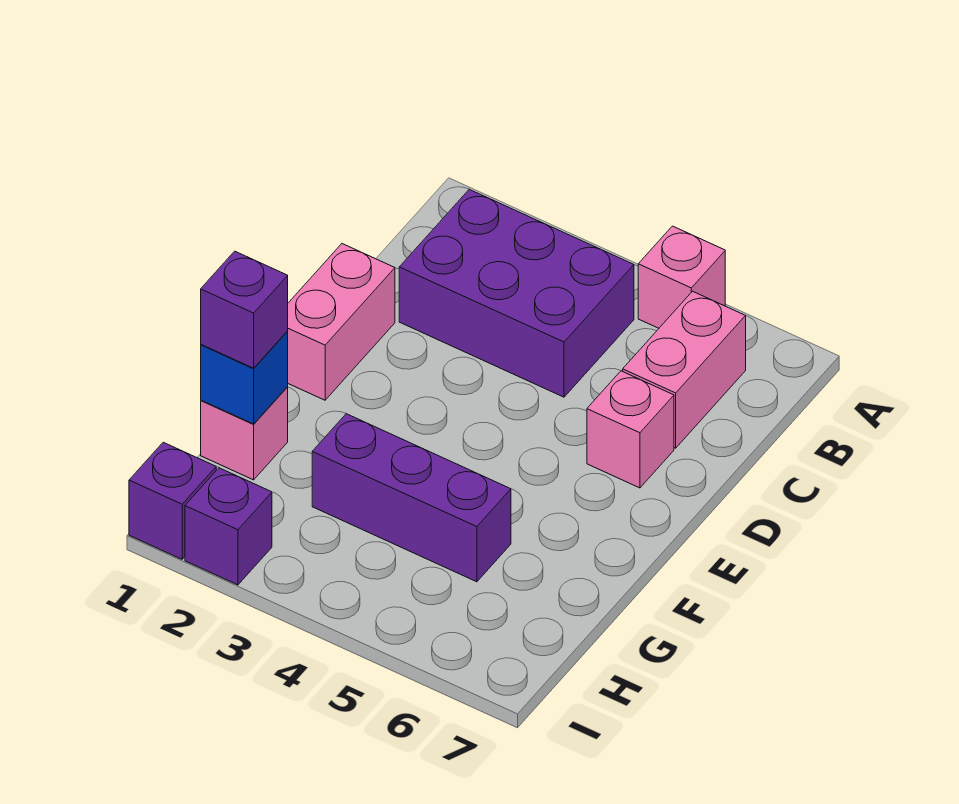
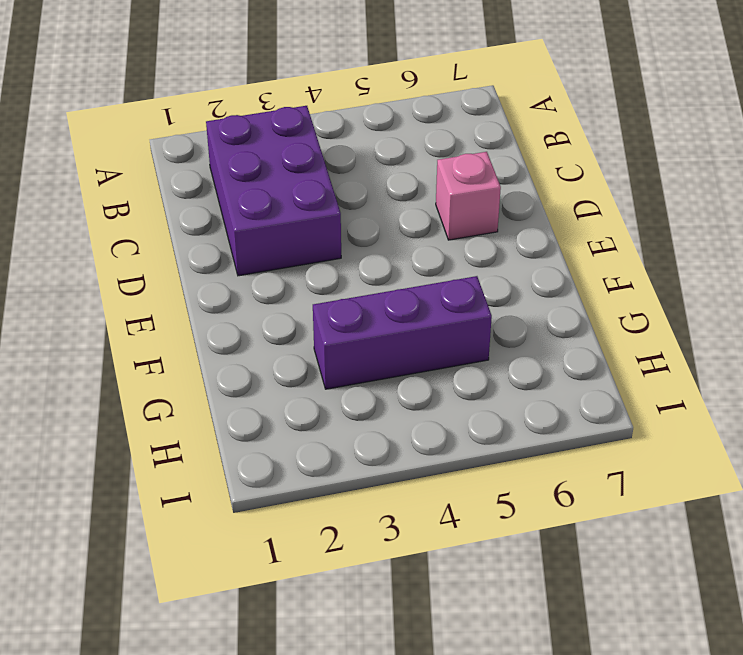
purple brick B2:D3 level 1 -> purple brick B2:C4 level 1
none -> pink brick A5 level 1
none -> pink brick B6:C6 level 1

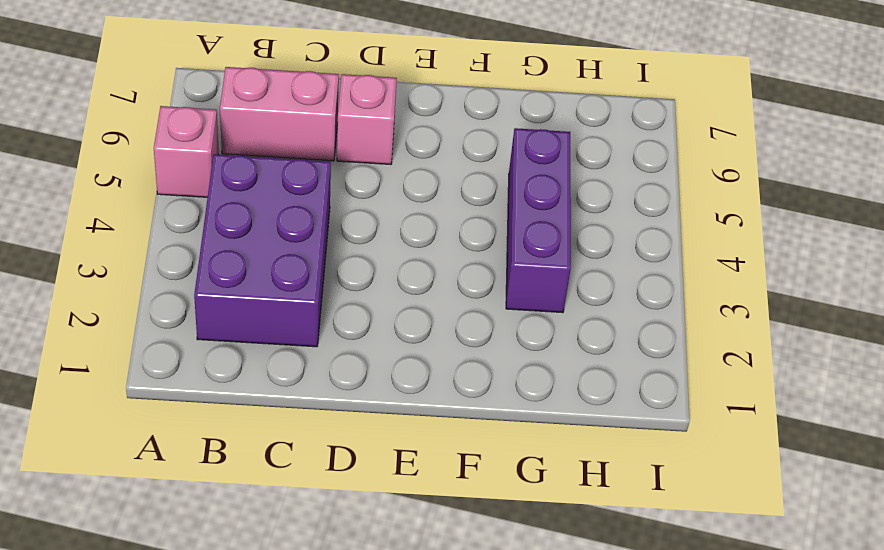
none -> pink brick D1:E1 level 1
none -> pink brick G1 level 1

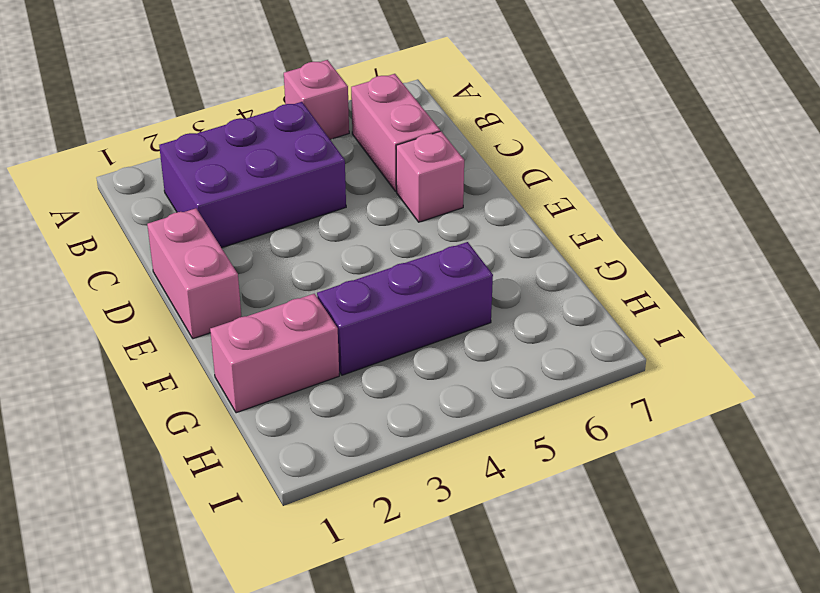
pink brick G1:G2 level 1 -> pink brick G1 level 1
none -> purple brick I1 level 1
none -> purple brick I2 level 1

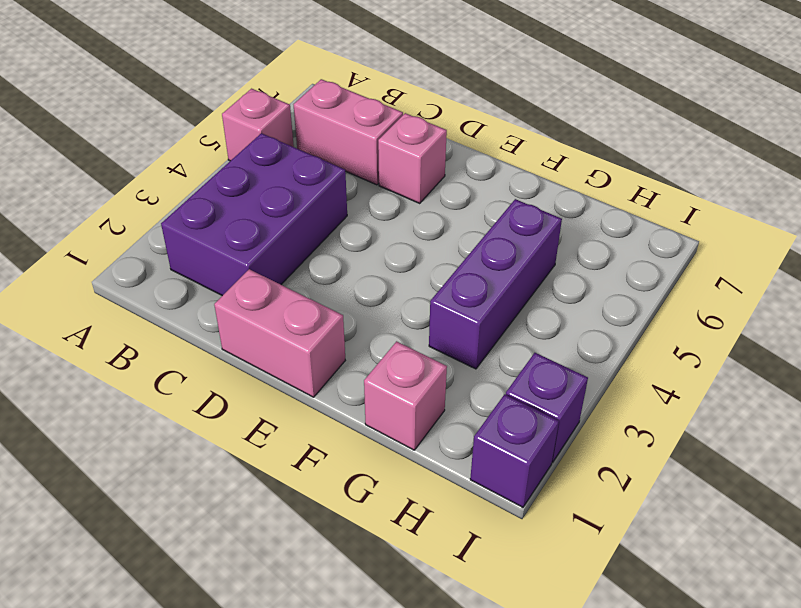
none -> blue brick G1 level 2
none -> purple brick G1 level 3

